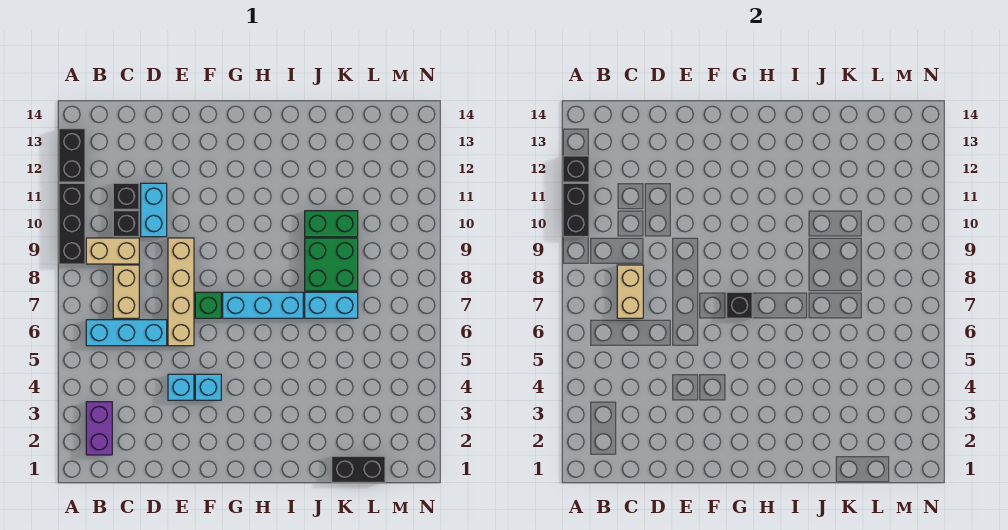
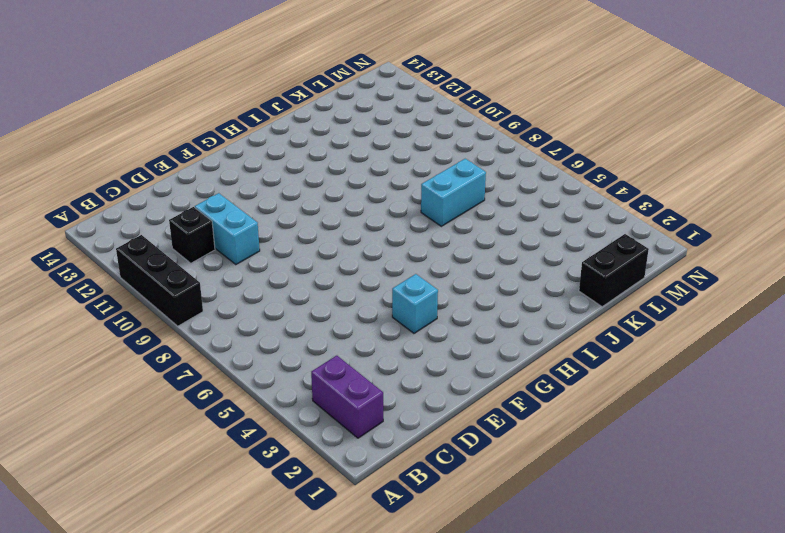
none -> black brick A12:A13 level 1
none -> cyan brick B6:D6 level 1
none -> tan brick B9:C9 level 1

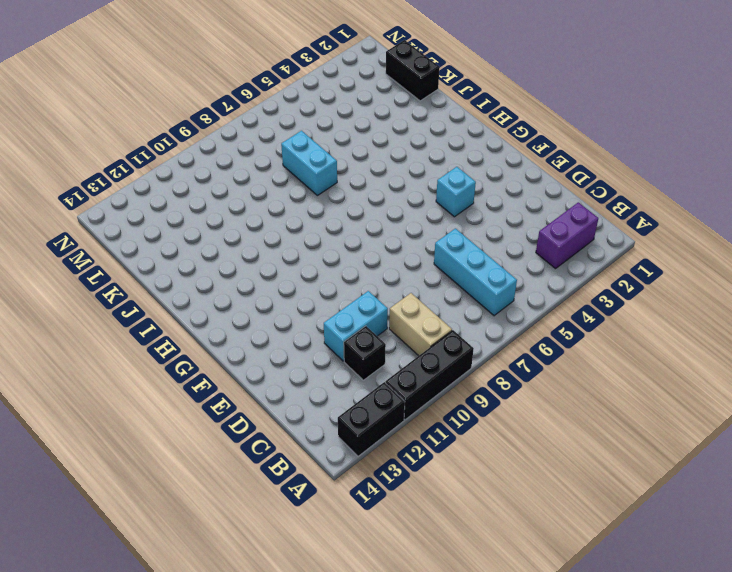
none -> tan brick C7:C8 level 1
none -> black brick C10 level 1
none -> cyan brick E4 level 1

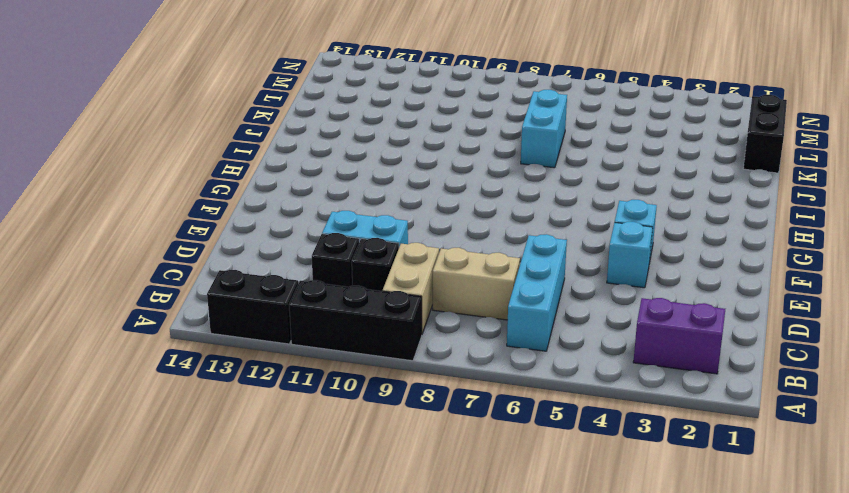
none -> tan brick E6:E9 level 1
none -> green brick F7 level 1
none -> cyan brick G7:I7 level 1

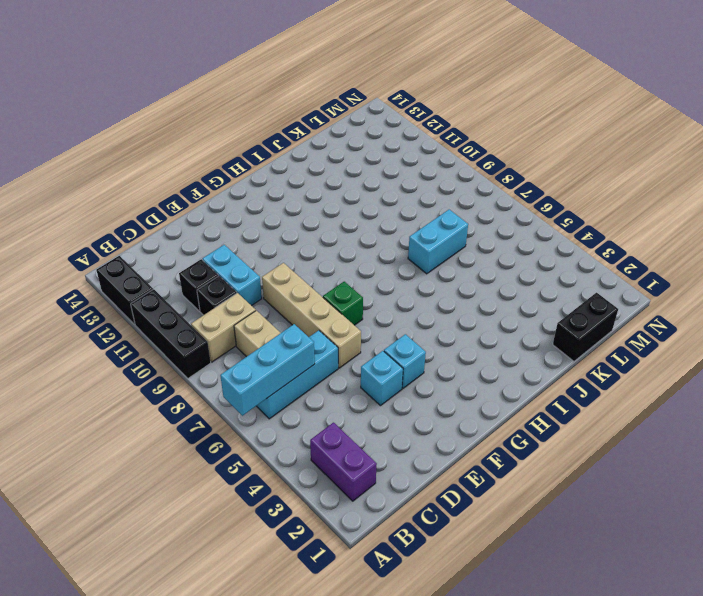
cyan brick A6:C6 level 2 -> cyan brick G7:I7 level 1
none -> green brick J8:K9 level 1
none -> green brick J10:K10 level 1
none -> black brick A10:A11 level 2

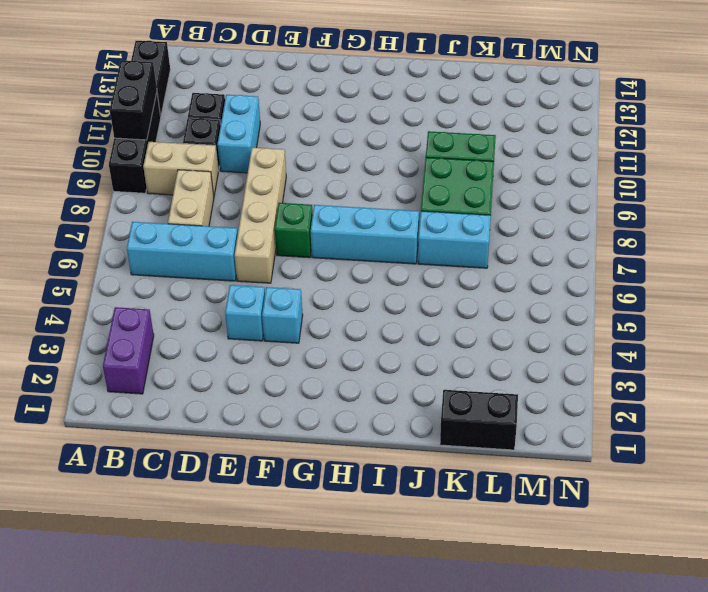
none -> black brick A12 level 2
none -> tan brick C7:C8 level 2
none -> black brick G7 level 2

